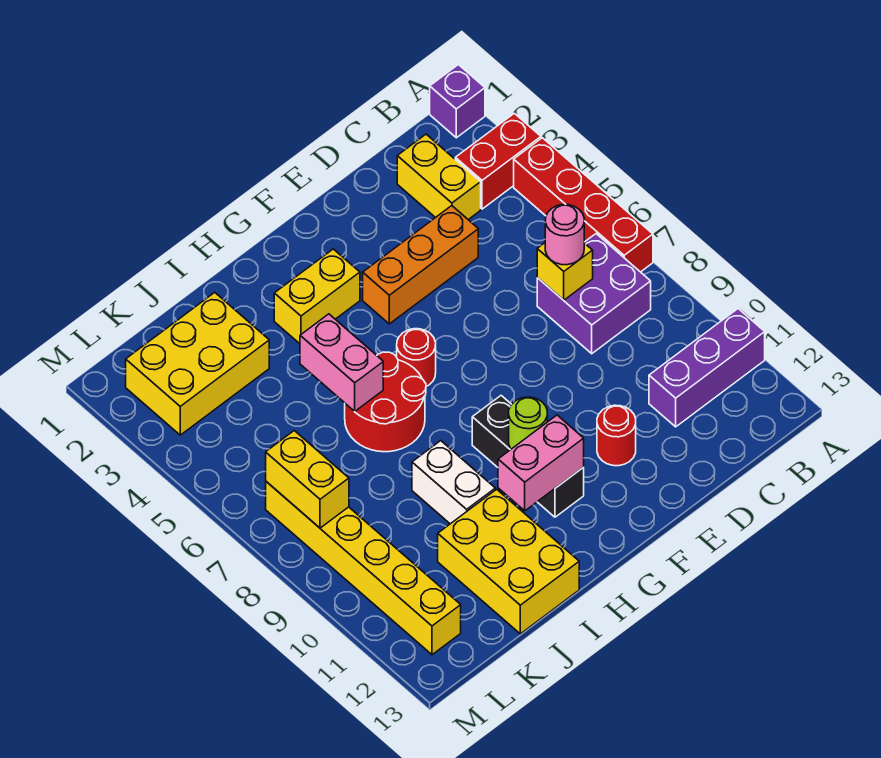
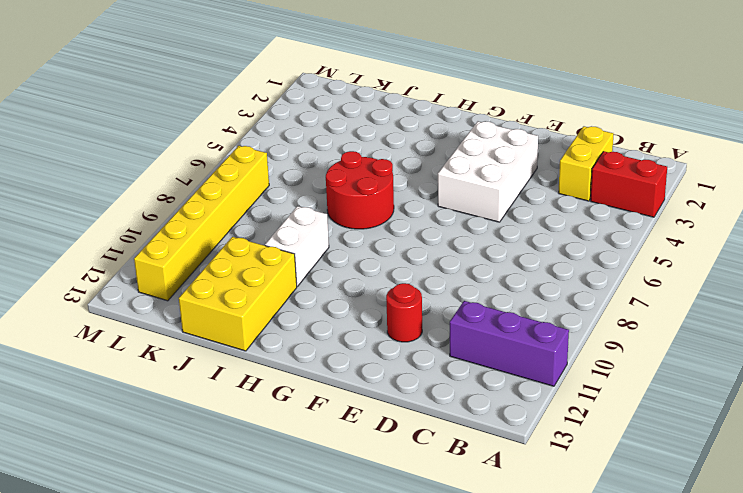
white brick E3:F5 level 1 -> orange brick D4:F4 level 1
none -> purple brick A1 level 1
none -> red brick A4:A7 level 1
none -> purple brick B7:C8 level 1

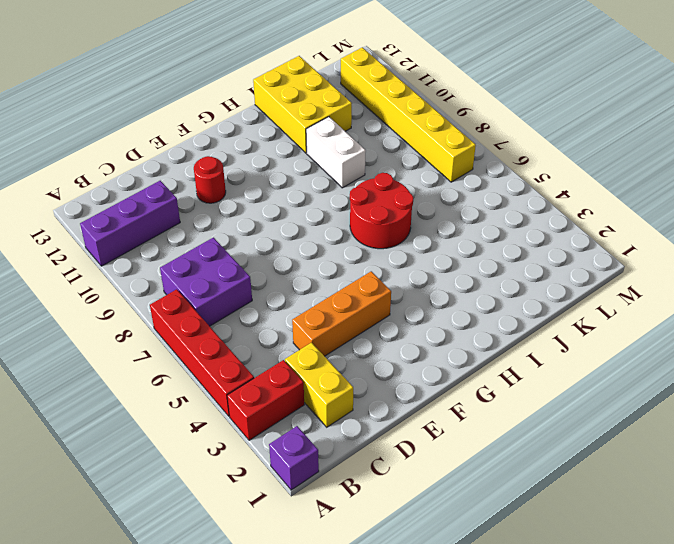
none -> yellow brick G3:H3 level 1
none -> red round brick G6 level 1
none -> black brick G9:G11 level 1

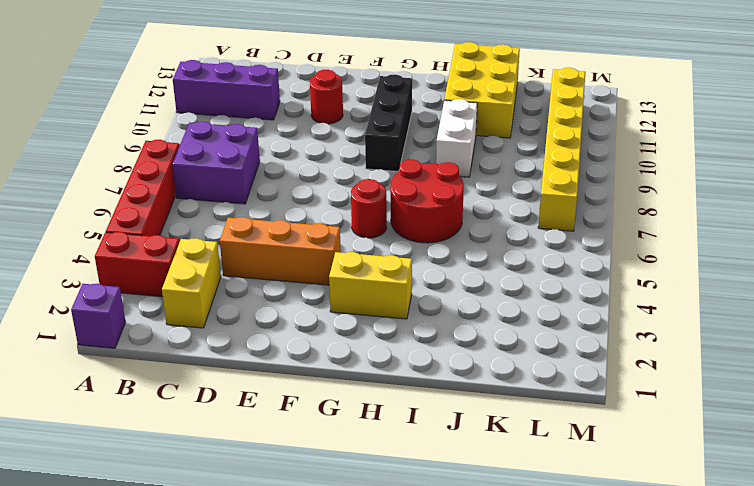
none -> yellow brick J2:L3 level 1
none -> yellow brick C7 level 2
none -> lime round brick G10 level 2

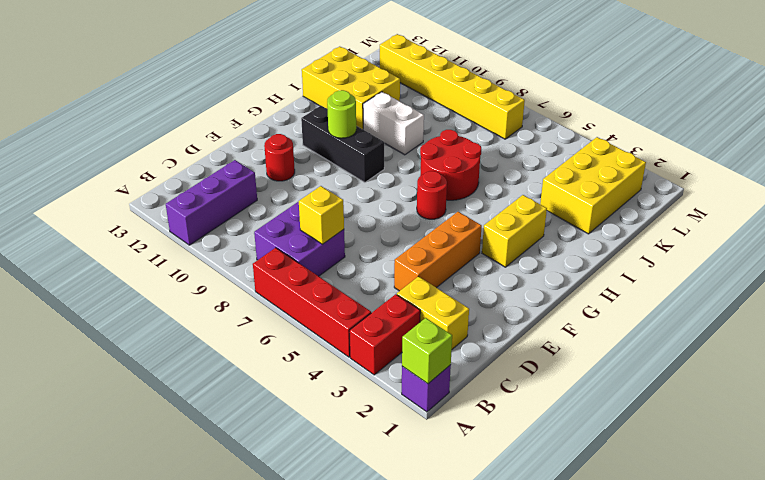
lime brick A1 level 2 -> none
none -> pink brick G11:H11 level 2
none -> pink brick I5:I6 level 2
none -> yellow brick L7:L8 level 2

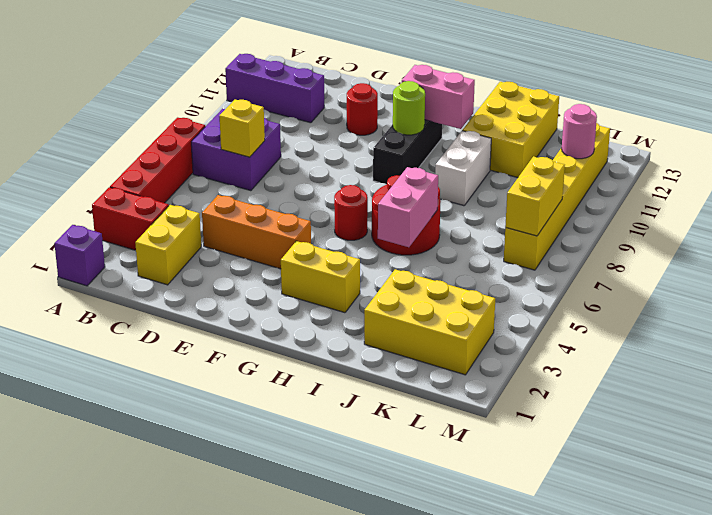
pink round brick L11 level 2 -> pink round brick C7 level 3

